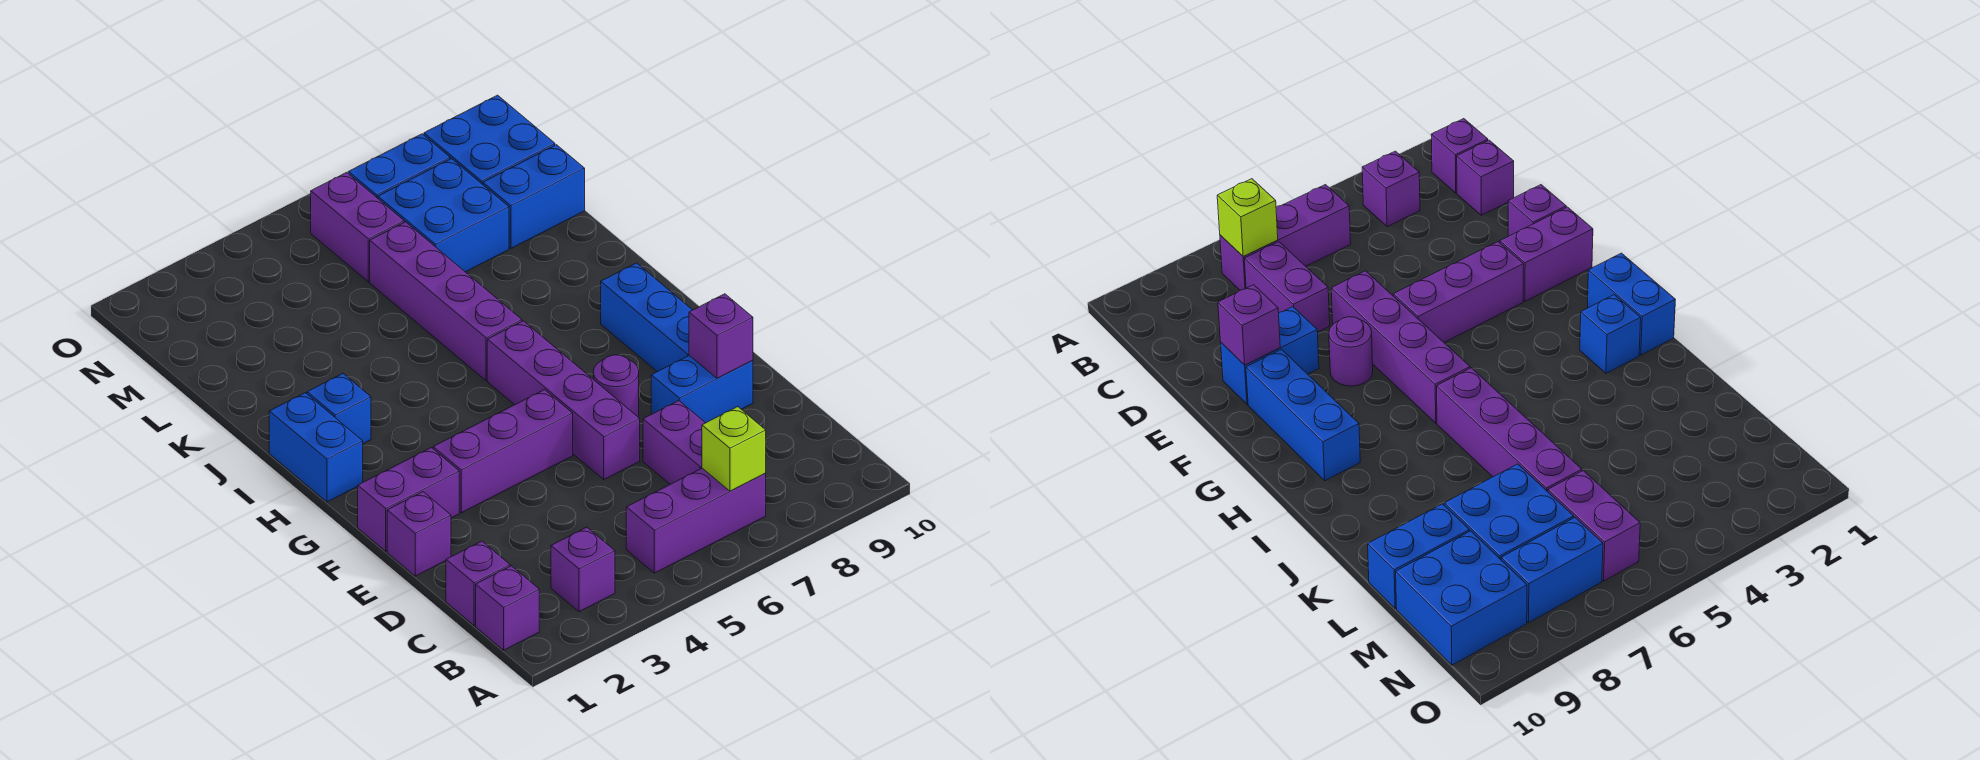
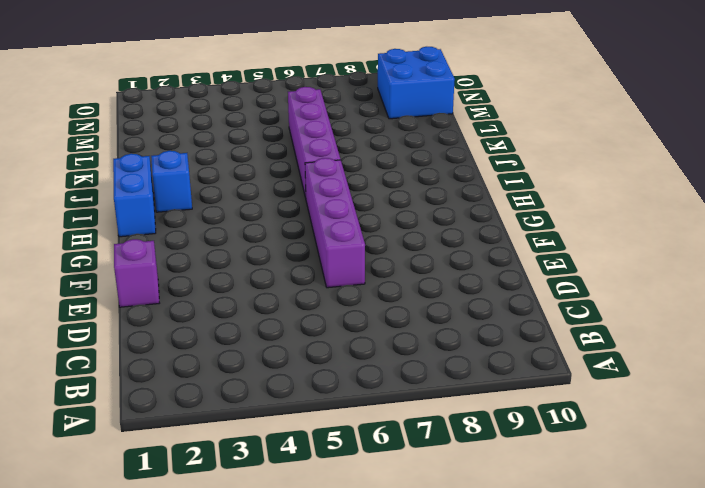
none -> purple brick B1 level 1
none -> purple brick B3 level 1
none -> purple brick B5:B7 level 1

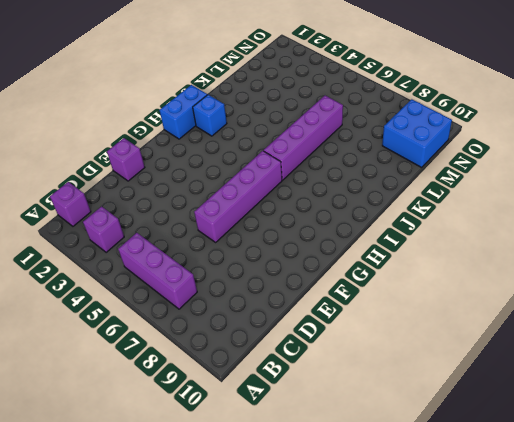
none -> purple brick C1 level 1
none -> purple brick C7:D7 level 1
none -> blue brick E8:E9 level 1

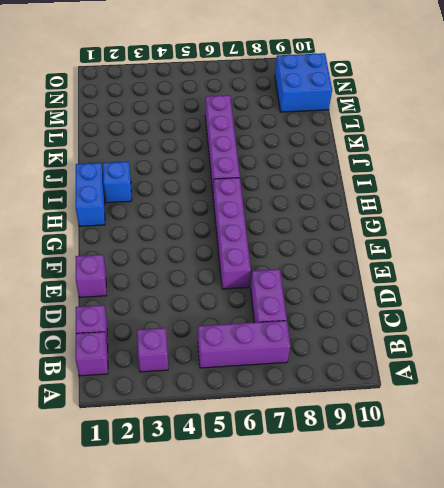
none -> blue brick E8:E9 level 1
none -> purple brick F1:F2 level 1
none -> purple brick F3:F5 level 1

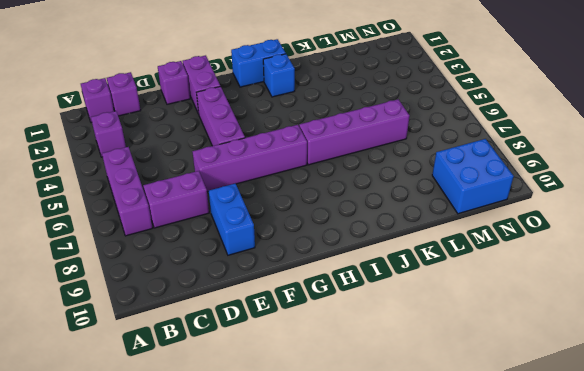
none -> purple round brick F7 level 1
none -> blue brick F9:H9 level 1
none -> blue brick L7:M8 level 1

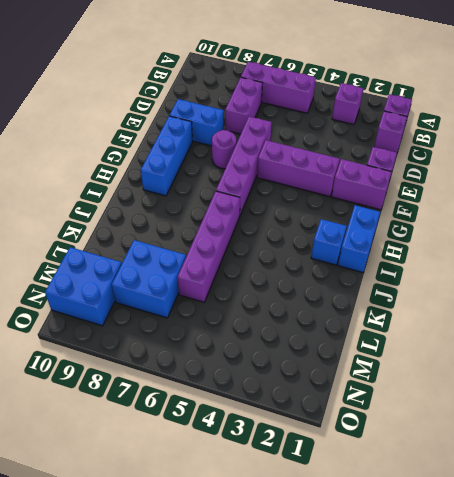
none -> blue brick L9:L10 level 1
none -> purple brick M6:N6 level 1
none -> blue brick N7:N8 level 1

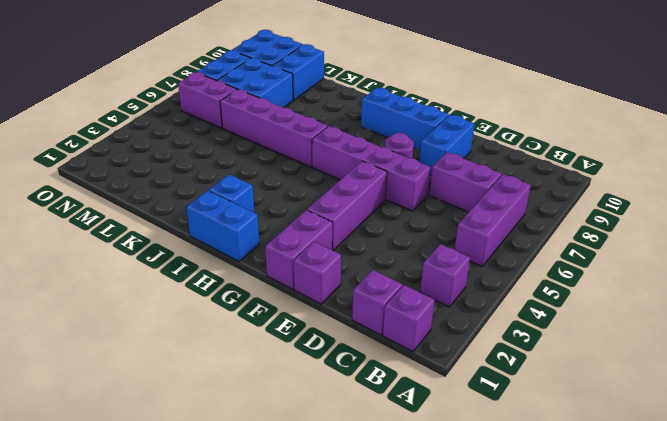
none -> lime brick B7 level 2
none -> purple brick E9 level 2

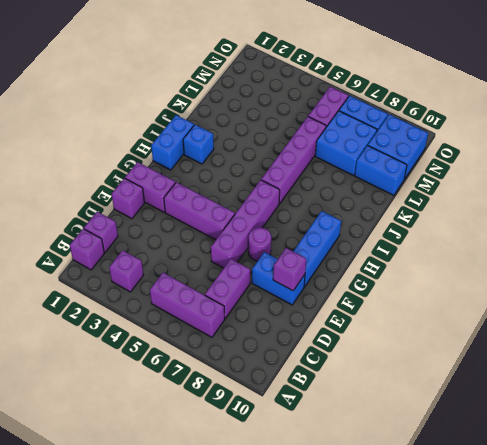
none -> lime brick B7 level 2

